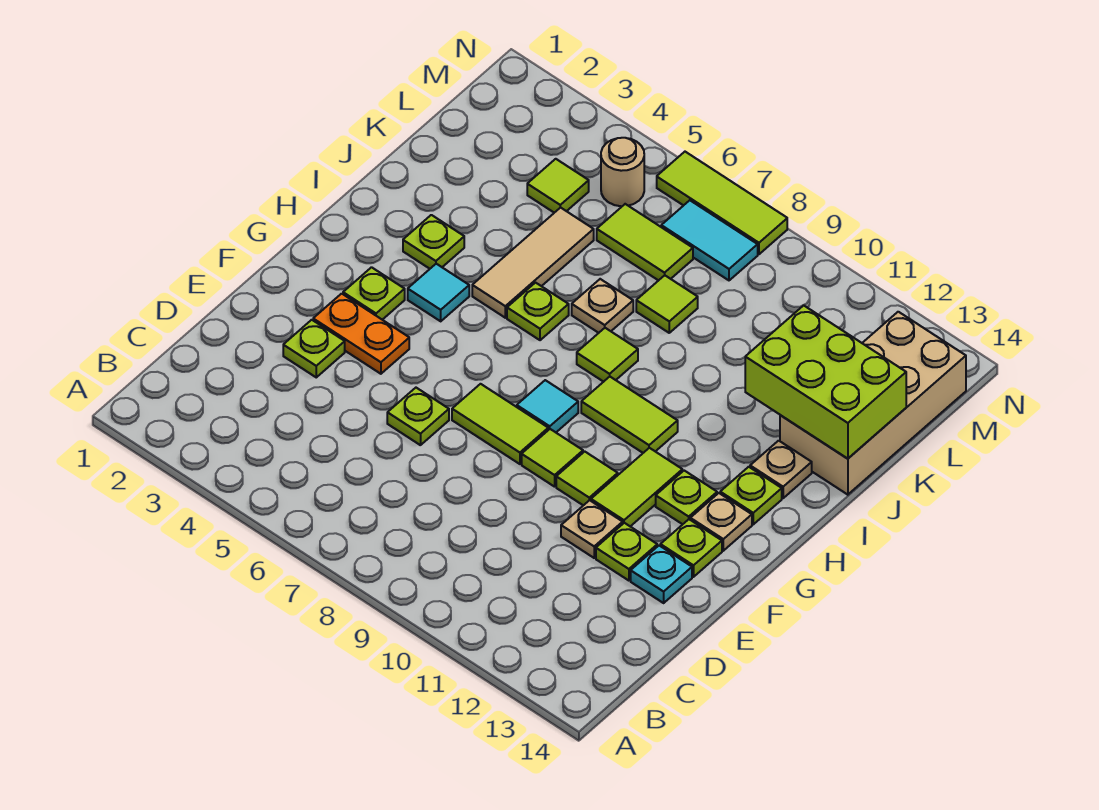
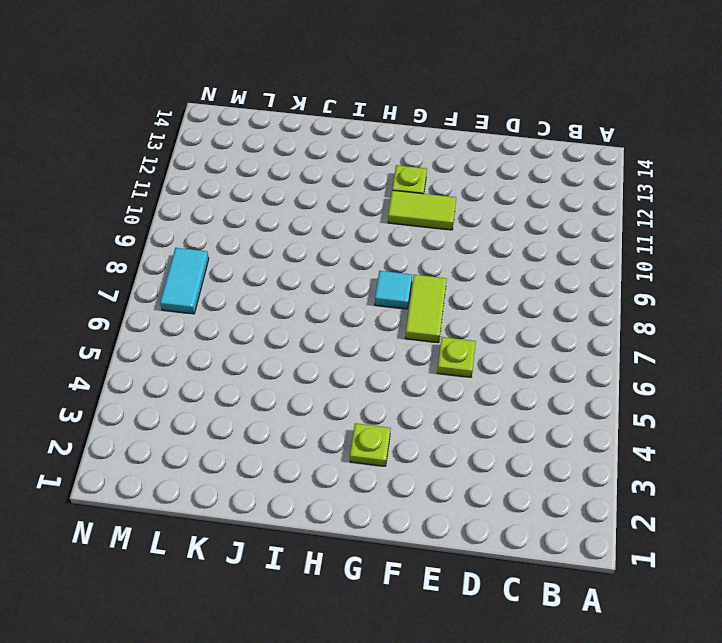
none -> lime plate E3 level 1
none -> tan plate E11 level 1
none -> lime plate E12 level 1
none -> cyan plate E13 level 1

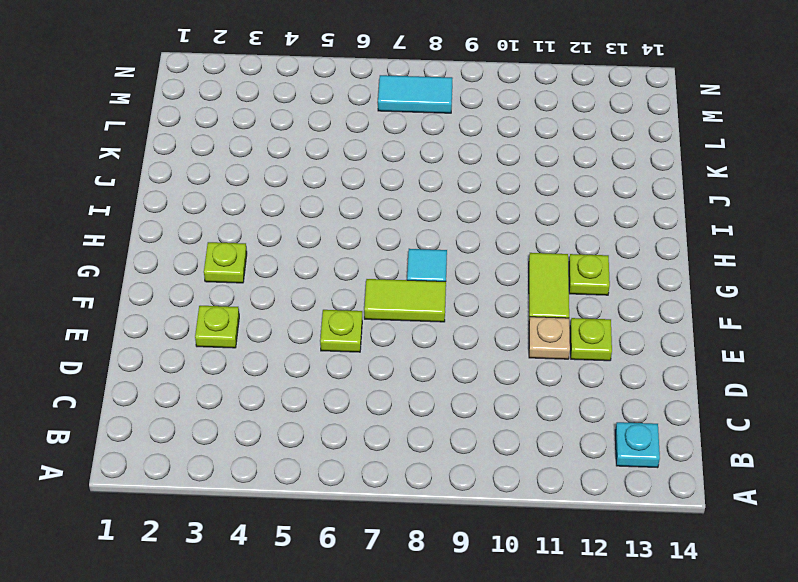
cyan plate B13 level 1 -> cyan plate E13 level 1
none -> orange plate F3:F4 level 1
none -> lime tile F9 level 1
none -> lime tile F10 level 1
none -> lime plate F13 level 1

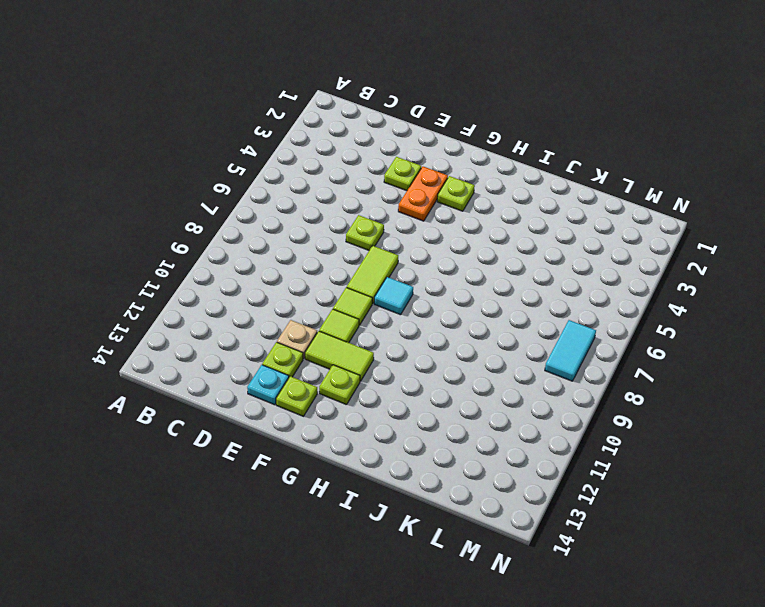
none -> tan plate G13 level 1
none -> cyan tile H4 level 1
none -> lime tile H9:H10 level 1
none -> lime plate H13 level 1

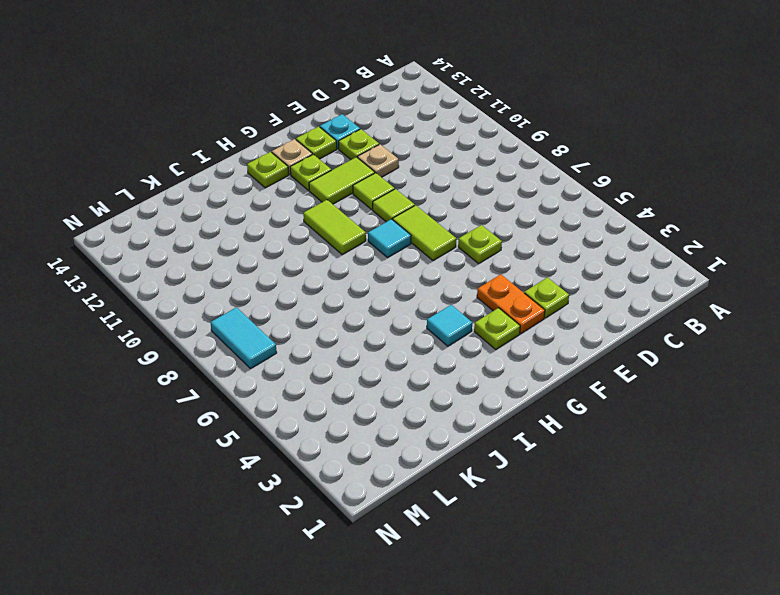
none -> lime plate I3 level 1
none -> tan tile I5:K5 level 1
none -> lime plate I6 level 1
none -> lime tile I8 level 1

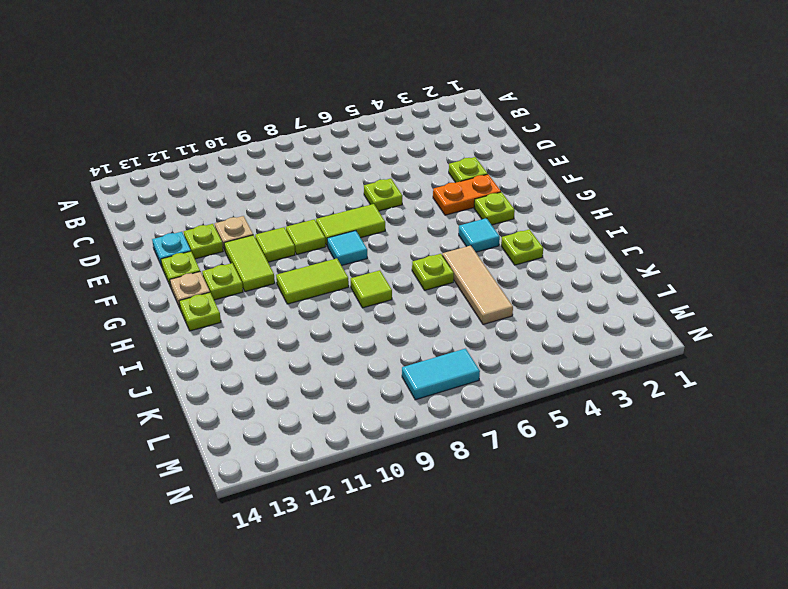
none -> tan plate I13 level 1
none -> tan plate J7 level 1
none -> tan brick J13:M14 level 1
none -> lime tile K8 level 1

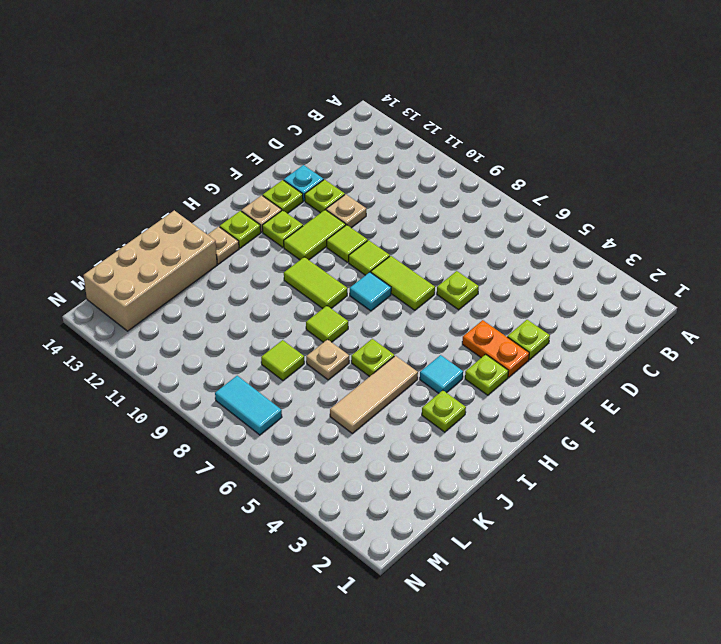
none -> lime tile L4 level 1
none -> lime tile L6:L7 level 1
none -> tan round brick M5 level 1
none -> lime tile N6:N8 level 1

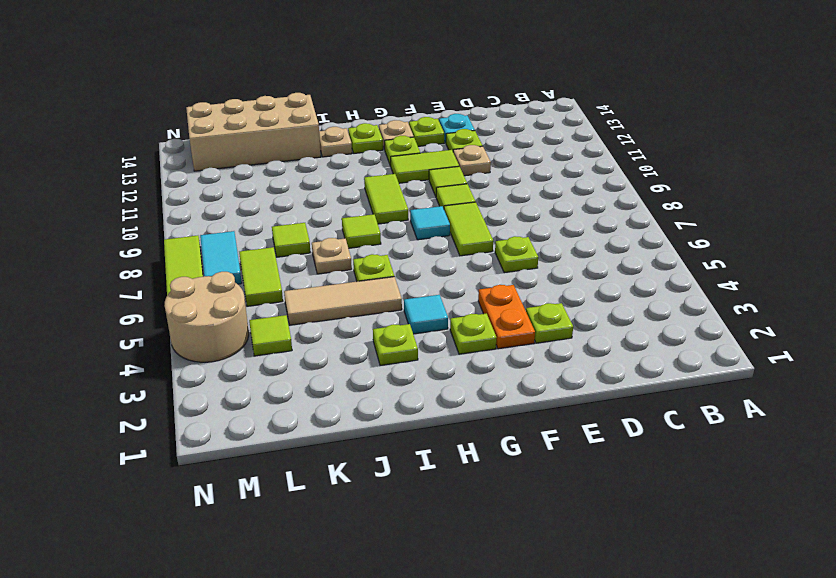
tan round brick M4:N5 level 1 -> tan round brick M5 level 1
none -> lime brick J12:K14 level 2

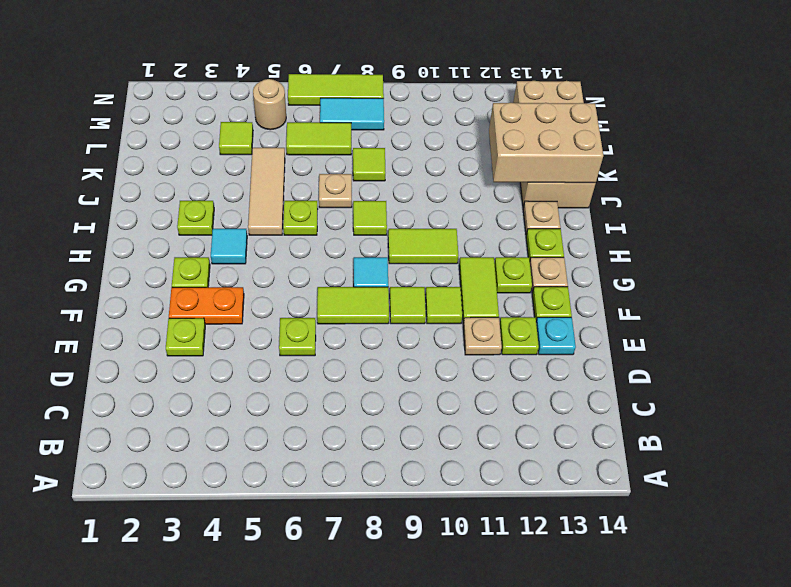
tan brick J12:K14 level 2 -> lime brick J12:K14 level 2

